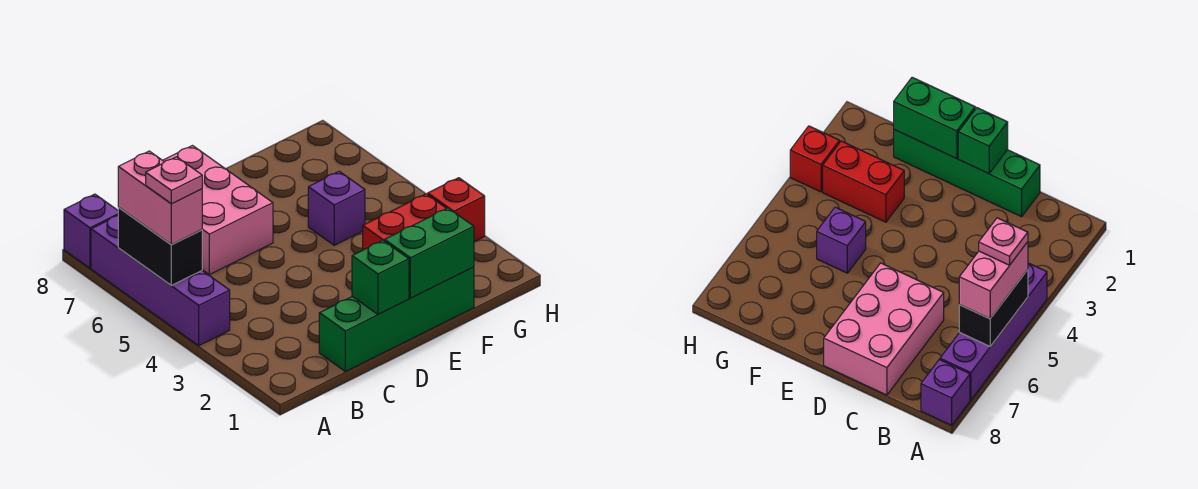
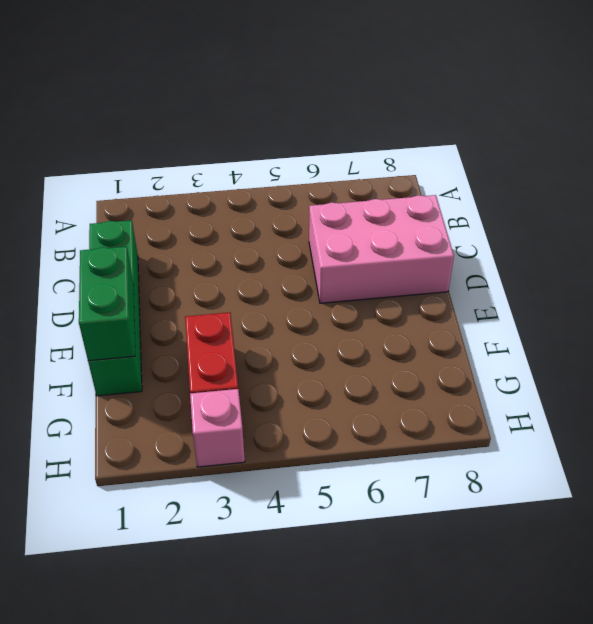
pink brick H3 level 1 -> red brick H3 level 1
none -> purple brick A4:A7 level 1
none -> purple brick A8 level 1
none -> purple brick F5 level 1

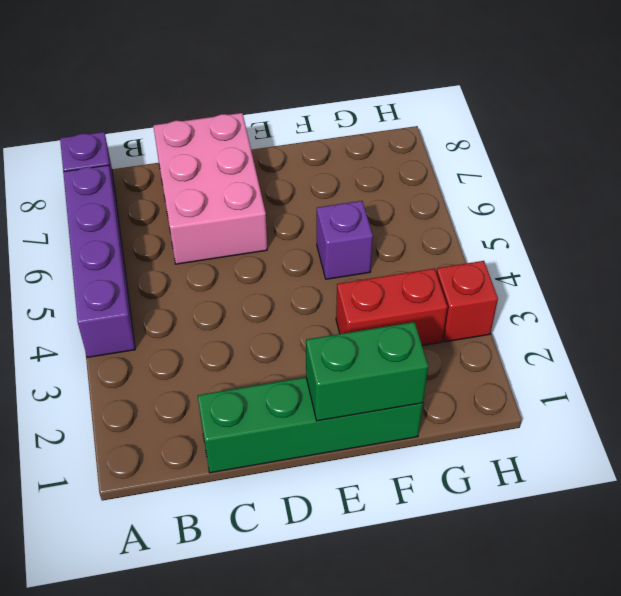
none -> black brick A5:A6 level 2
none -> green brick D1 level 2
none -> pink brick A5:A6 level 3

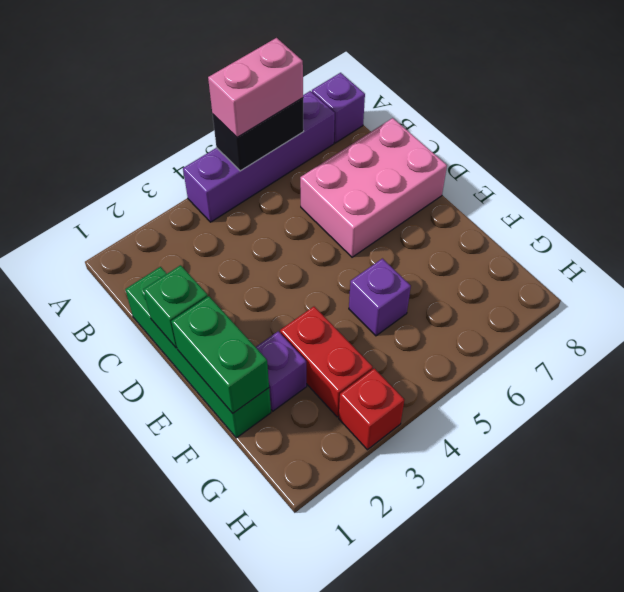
purple brick F2 level 1 -> none
none -> pink plate A5 level 4

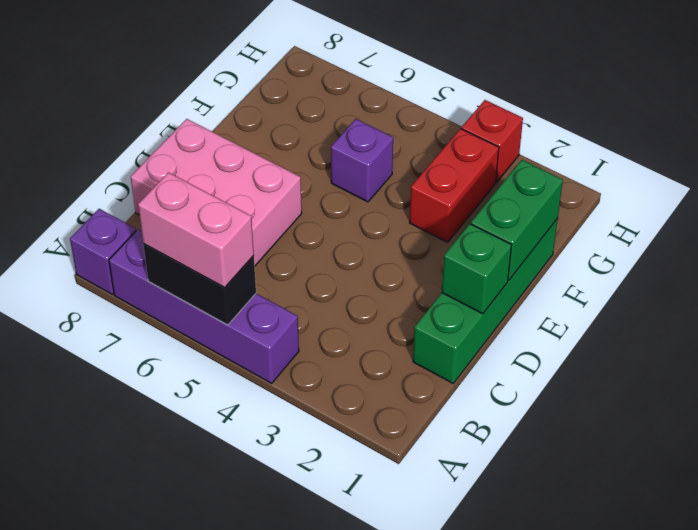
none -> pink plate A5 level 4

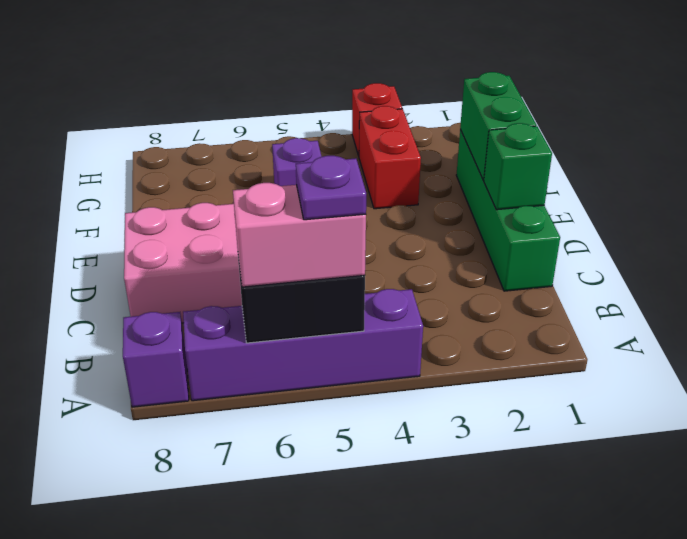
purple plate A5 level 4 -> pink plate A5 level 4

